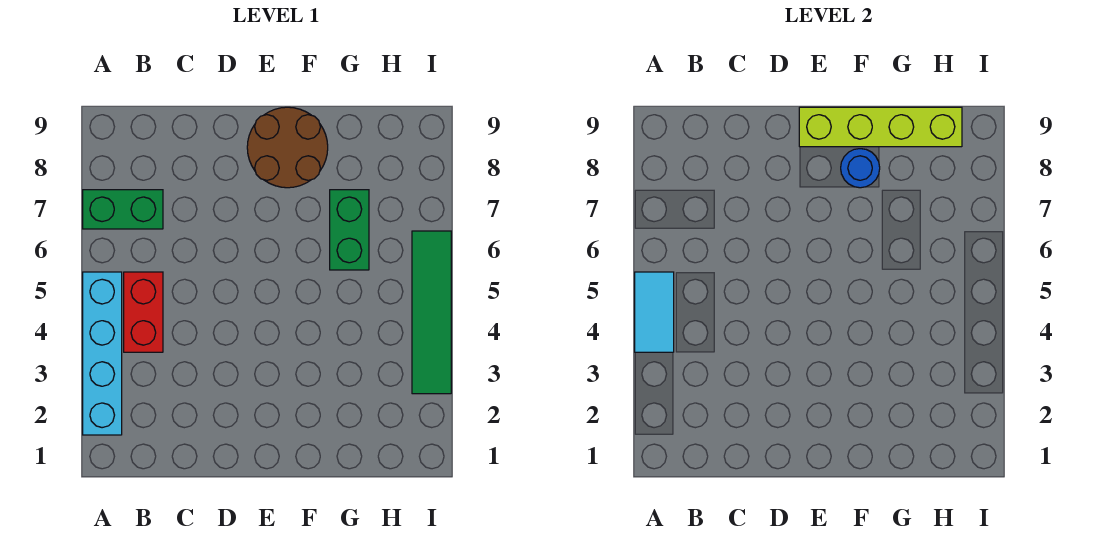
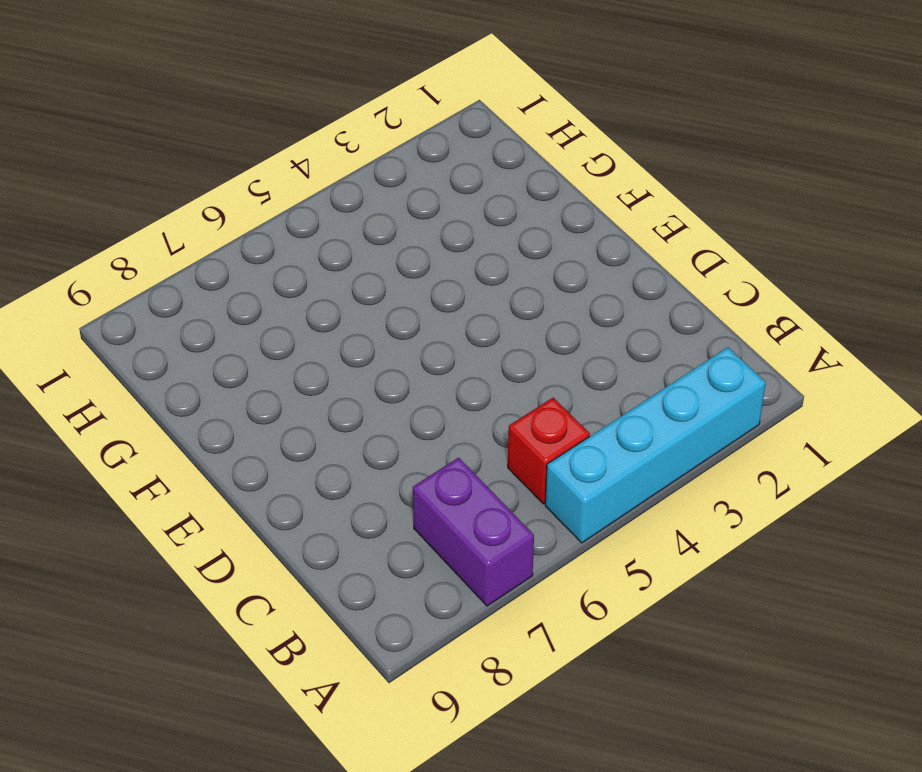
purple brick A7:B7 level 1 -> green brick A7:B7 level 1
red brick B5 level 1 -> red brick B4:B5 level 1
none -> brown round brick E8:F9 level 1
none -> green brick G6:G7 level 1

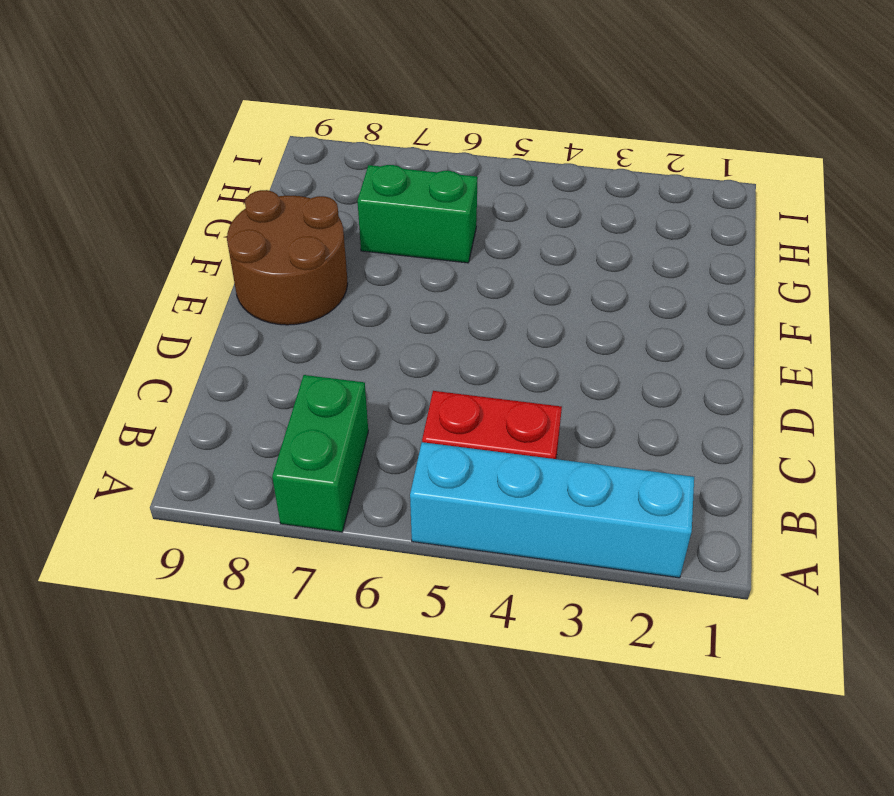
none -> green tile I3:I6 level 1
none -> cyan tile A4:A5 level 2

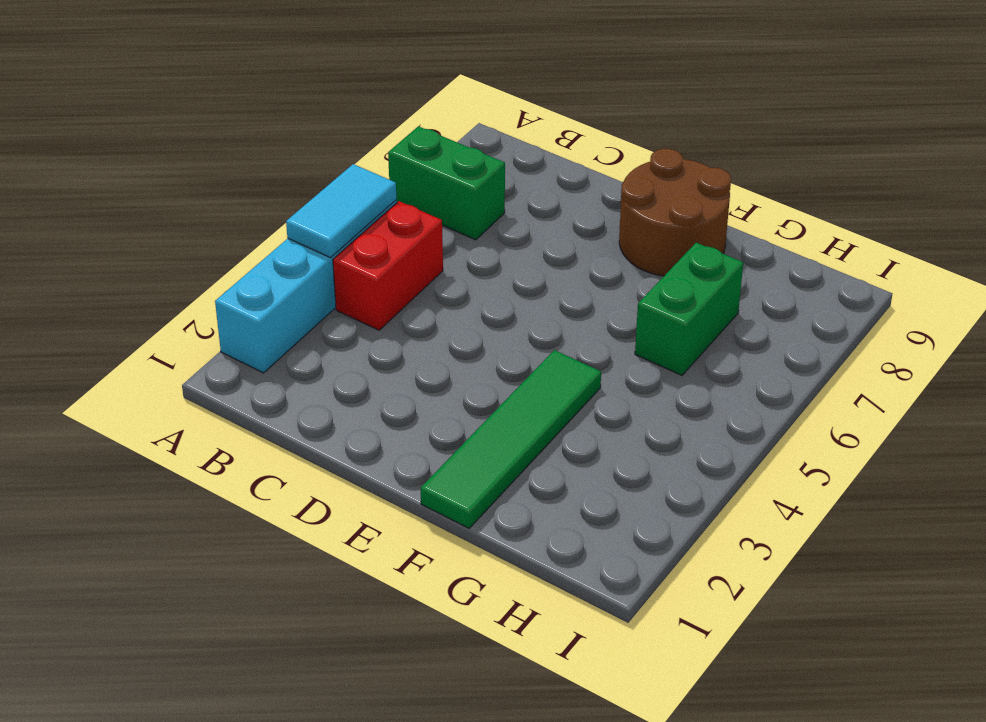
green tile F1:F4 level 1 -> green tile I3:I6 level 1
none -> lime brick E9:H9 level 2
none -> blue round brick F8 level 2

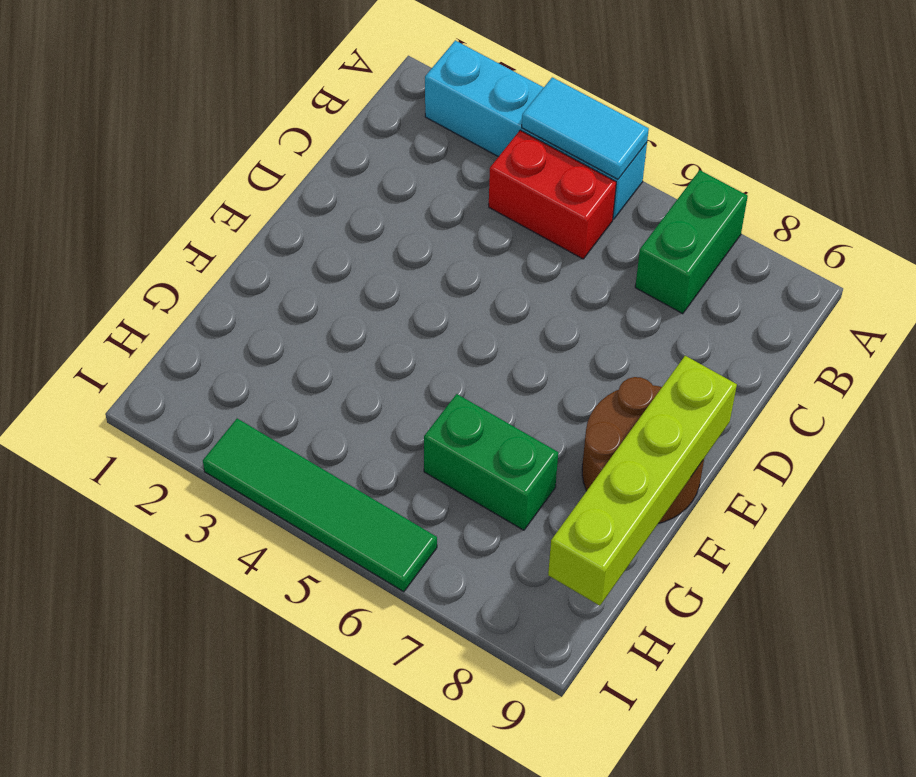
none -> blue round brick F8 level 2

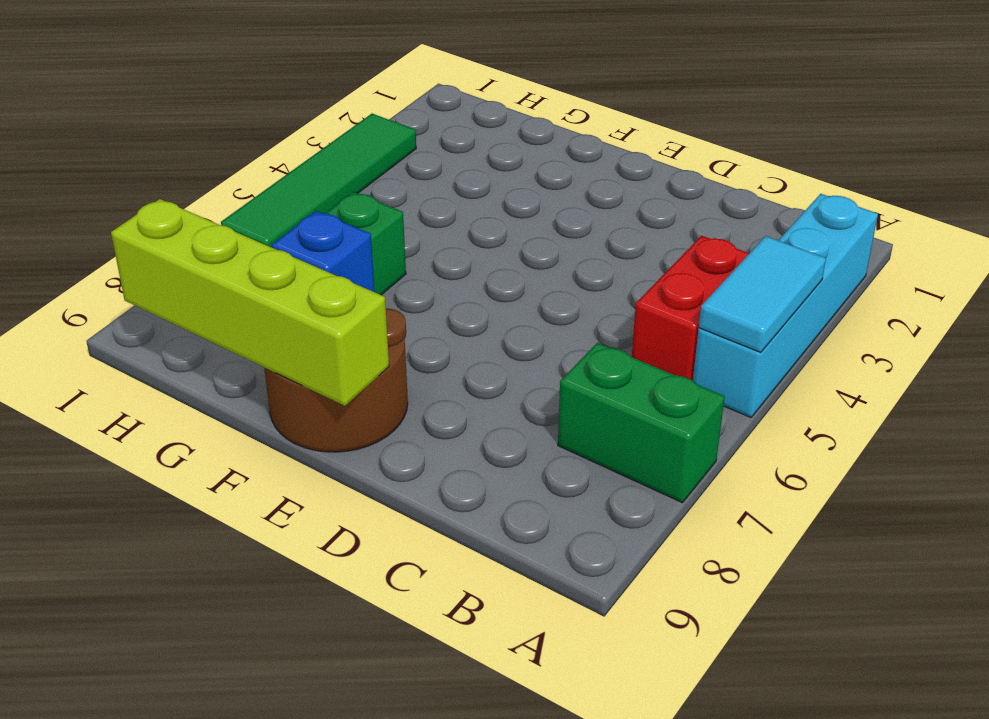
blue brick F8 level 2 -> blue round brick F8 level 2

